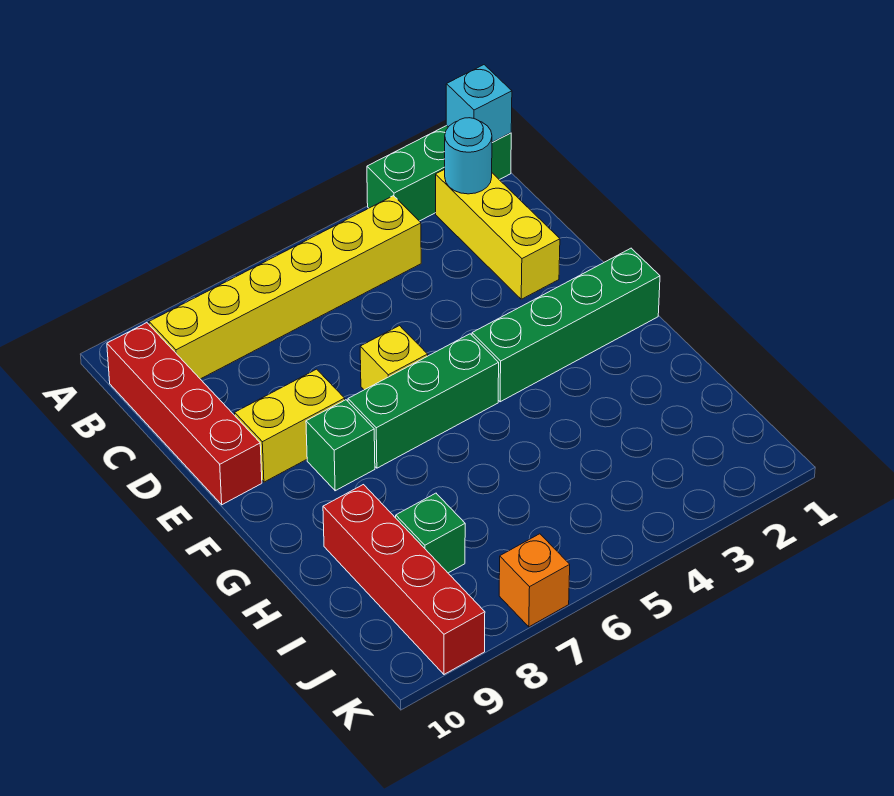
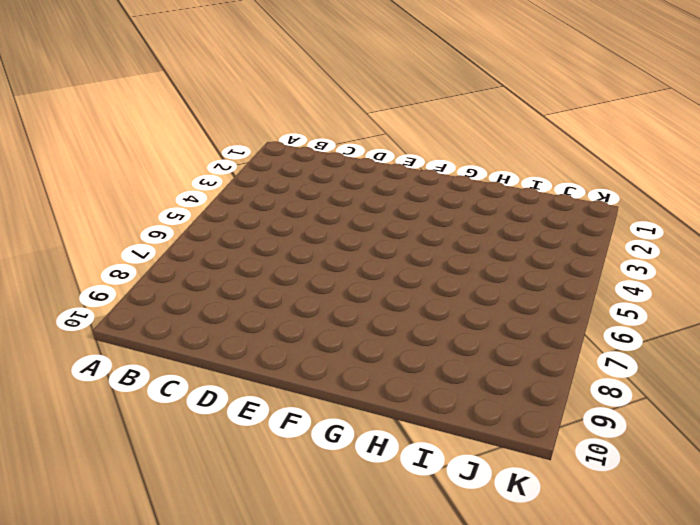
none -> green brick A1:A3 level 1
none -> yellow brick B2:D2 level 1
none -> yellow brick B4:B9 level 1

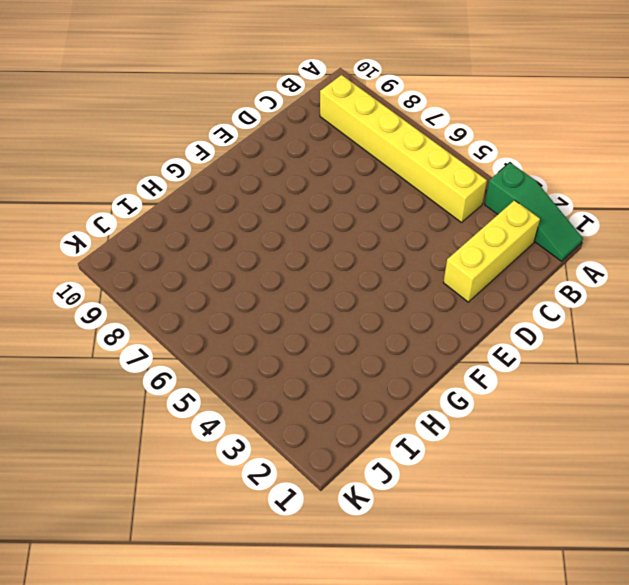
green slope A1:A3 level 1 top 3 -> green brick A1:A3 level 1
none -> red brick B10:E10 level 1
none -> yellow brick E6 level 1
none -> yellow brick E8:E9 level 1

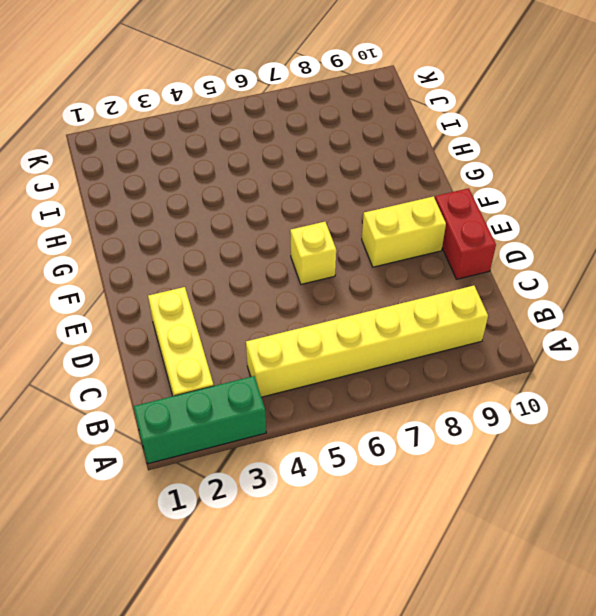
red brick D10:E10 level 1 -> red brick B10:E10 level 1
none -> green brick F1:F4 level 1
none -> green brick F5:F7 level 1
none -> green brick F8 level 1

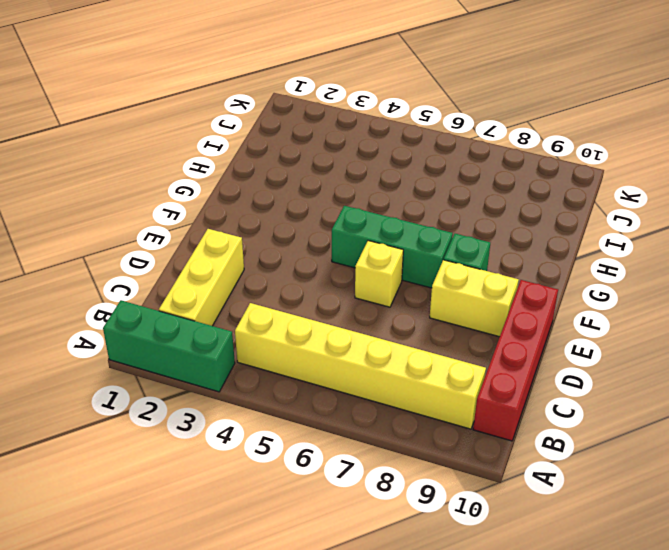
none -> green brick F1:F4 level 1
none -> red brick H9:K9 level 1
none -> green brick I8 level 1

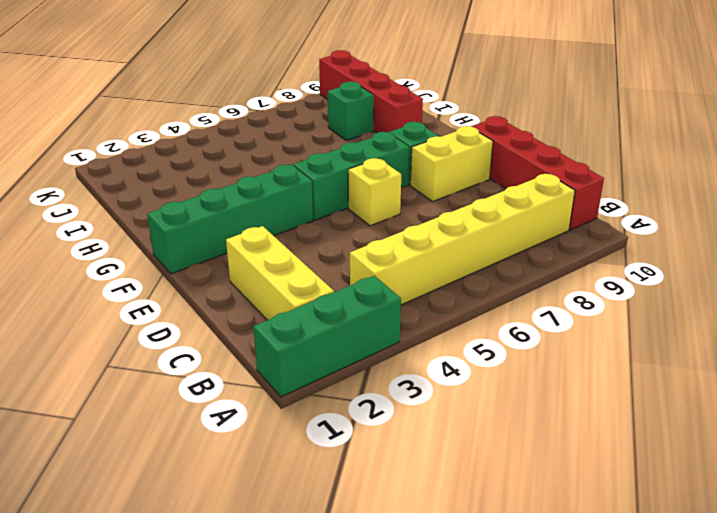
none -> orange brick K7 level 1
none -> cyan brick A1 level 2
none -> cyan round brick B2 level 2

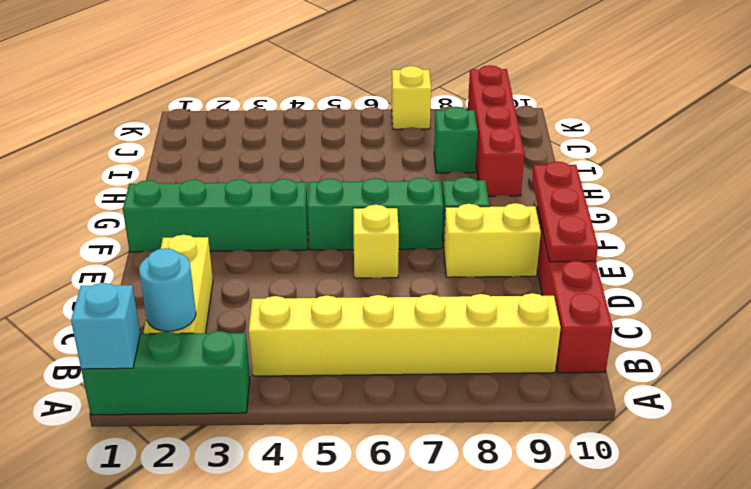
red plate D10:F10 level 2 -> none
yellow brick K7 level 1 -> orange brick K7 level 1

